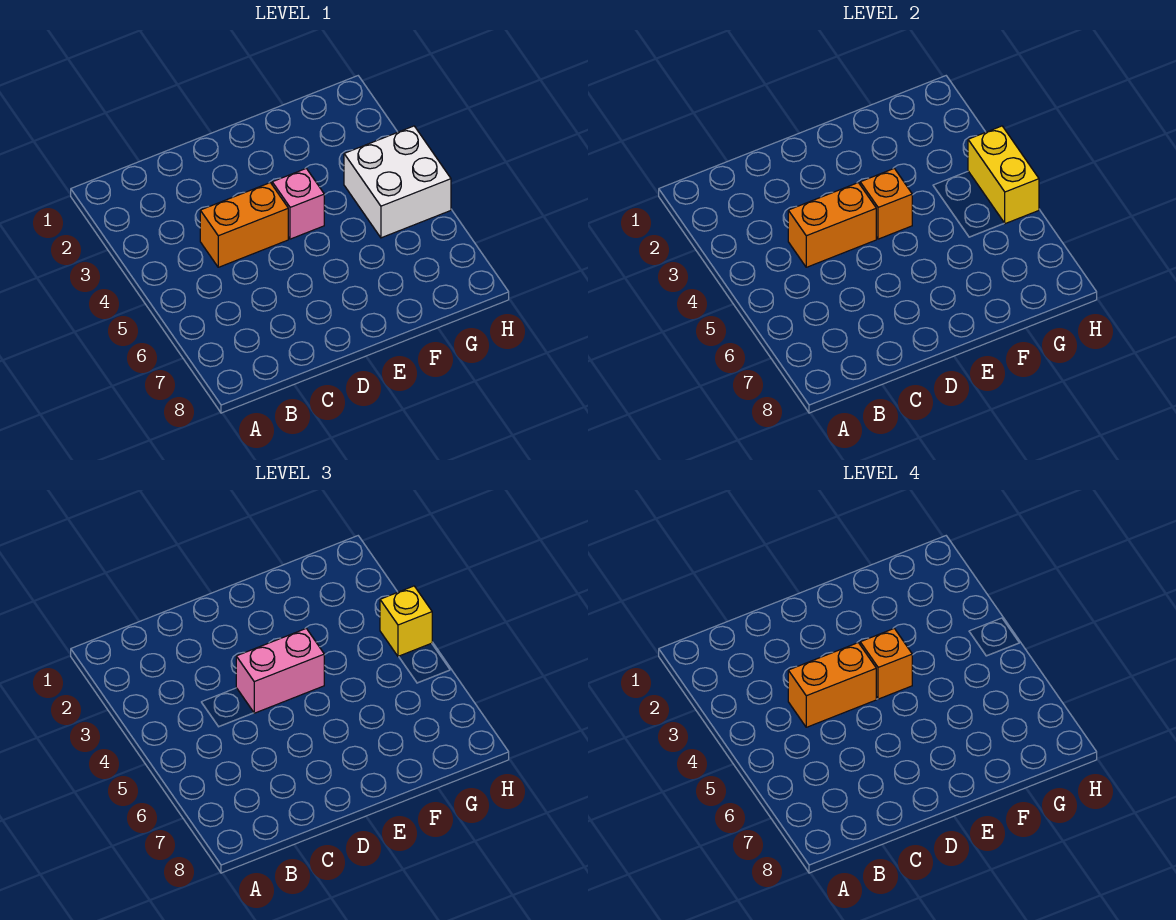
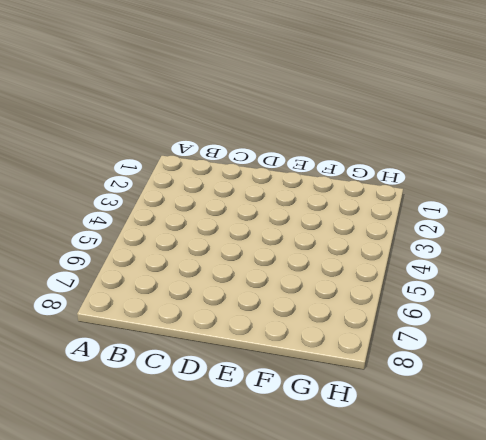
none -> orange brick C4:D4 level 1
none -> pink brick E4 level 1

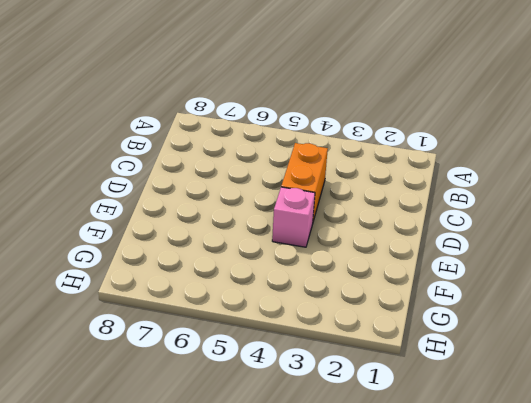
none -> white brick G4:H5 level 1
none -> orange brick C4:D4 level 2

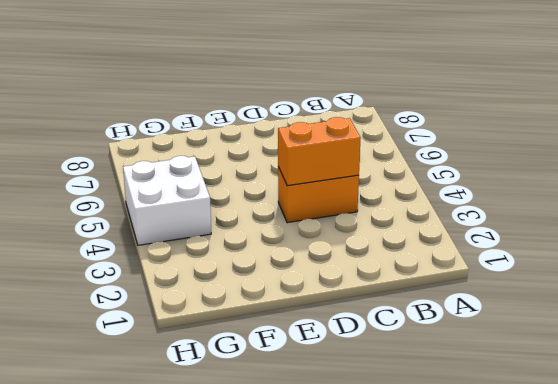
none -> pink brick E4 level 1
none -> orange brick E4 level 2

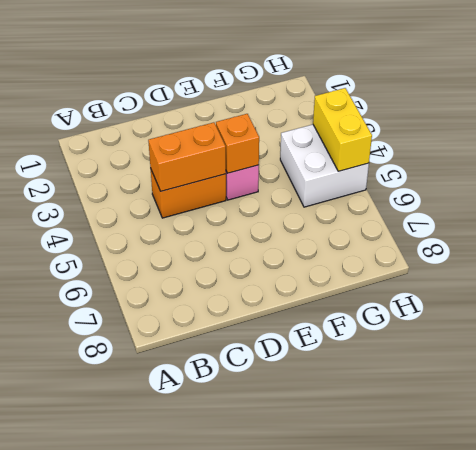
none -> pink brick D4:E4 level 3
none -> yellow brick H4 level 3

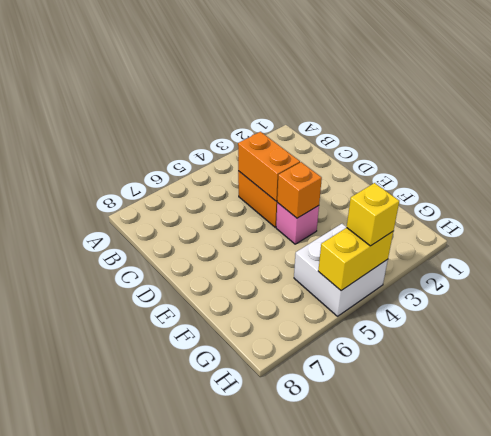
none -> pink brick D4:E4 level 3
none -> orange brick C4:D4 level 4

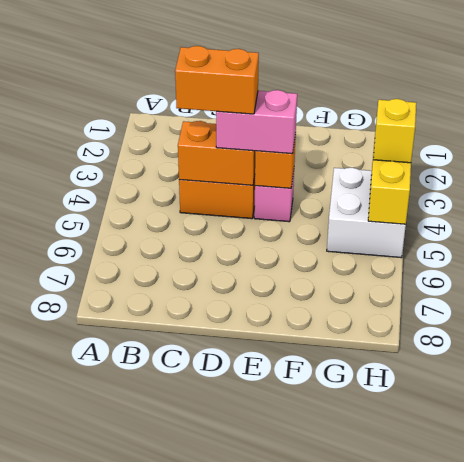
none -> orange brick E4 level 4

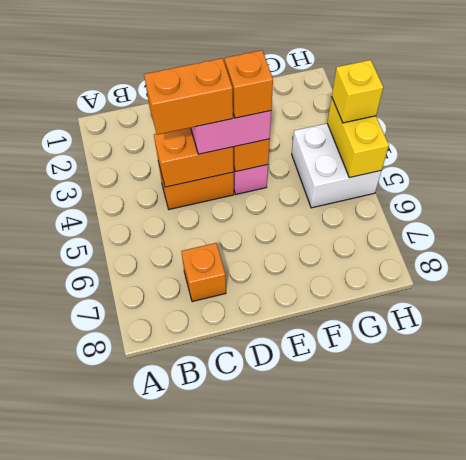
orange brick C7 level 1 -> none

